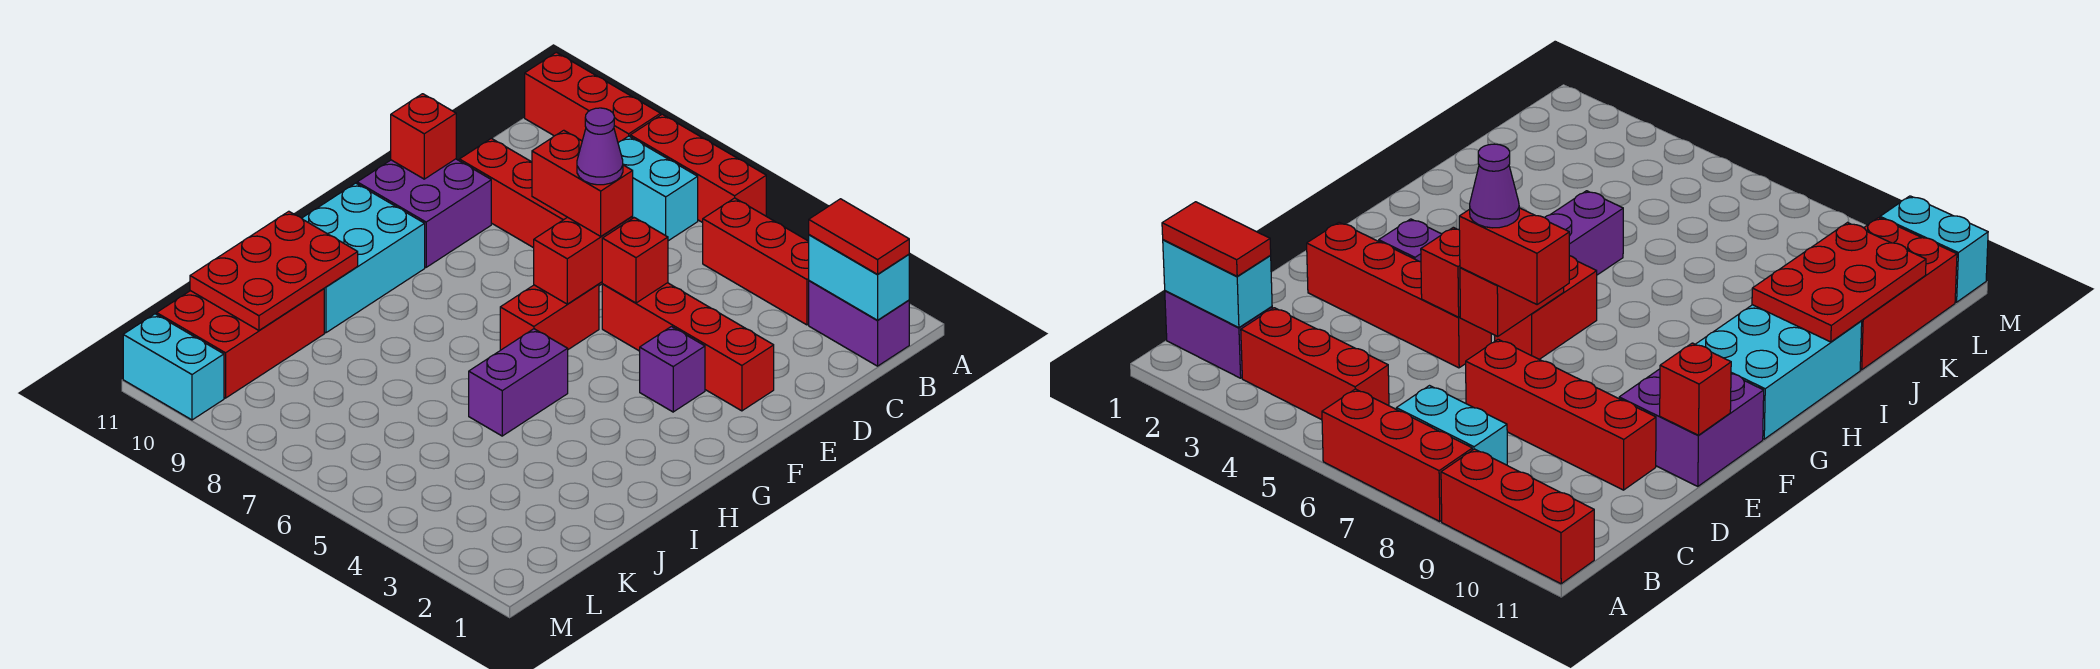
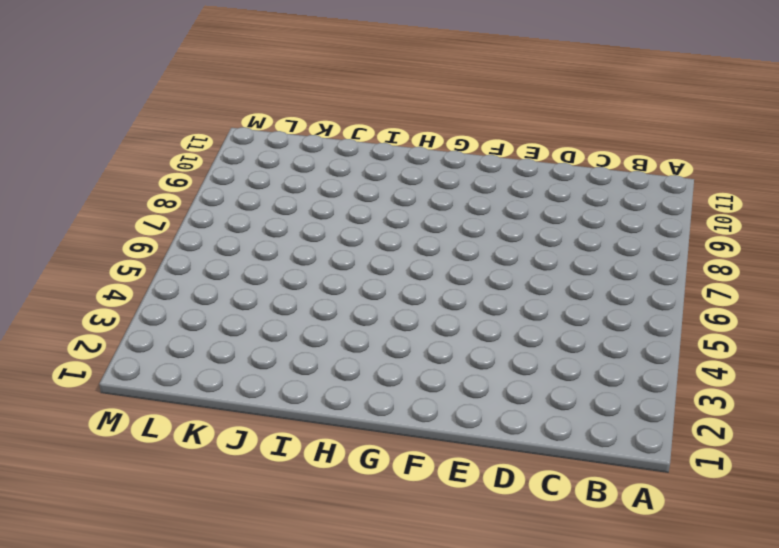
none -> red brick A6:A8 level 1
none -> red brick A9:A11 level 1
none -> purple brick B1:B2 level 1

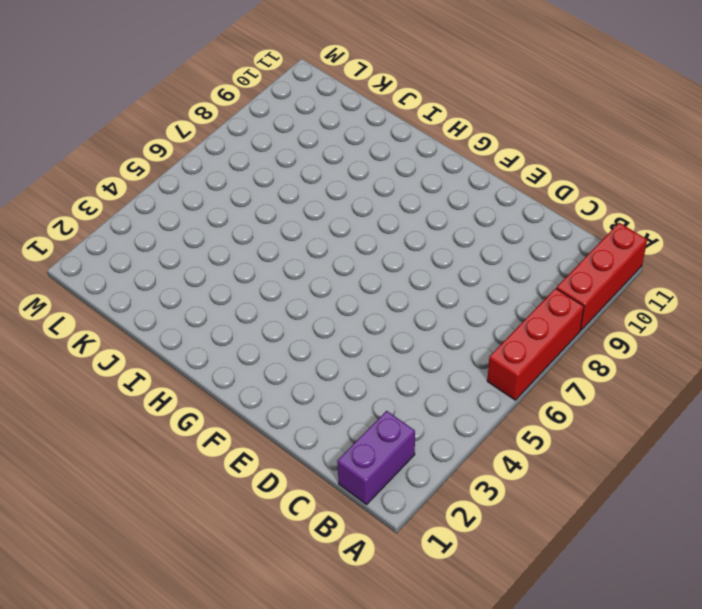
none -> red brick B3:B5 level 1
none -> cyan brick B7:B8 level 1
none -> red brick D7:D10 level 1

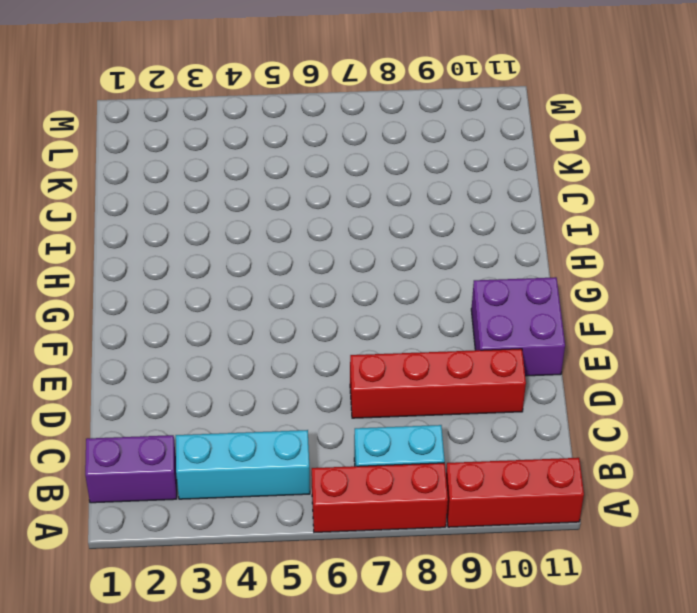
cyan brick B3:B5 level 1 -> red brick B3:B5 level 1
none -> red brick E2:E5 level 1
none -> purple brick F3 level 1
none -> red brick F6:G6 level 1

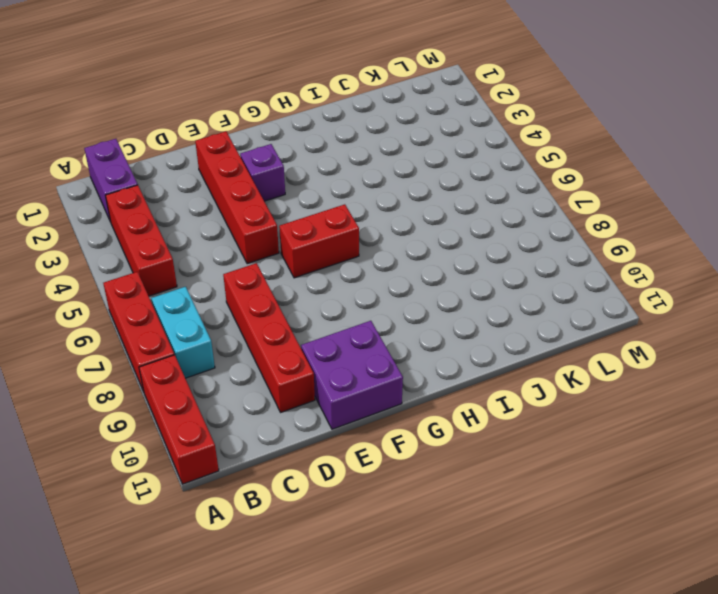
none -> cyan brick G10:I11 level 1
none -> purple brick H5:I5 level 1
none -> red brick J10:L11 level 1

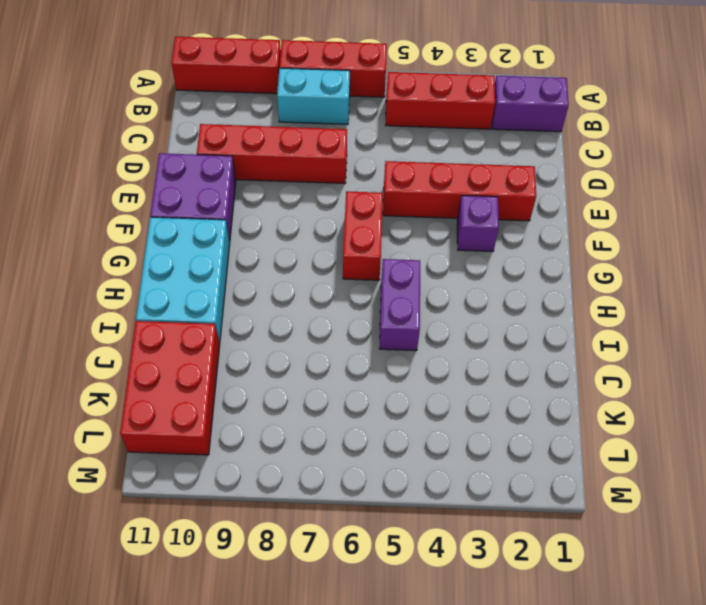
none -> cyan brick M10:M11 level 1
none -> cyan brick B1:B2 level 2
none -> red brick E5 level 2

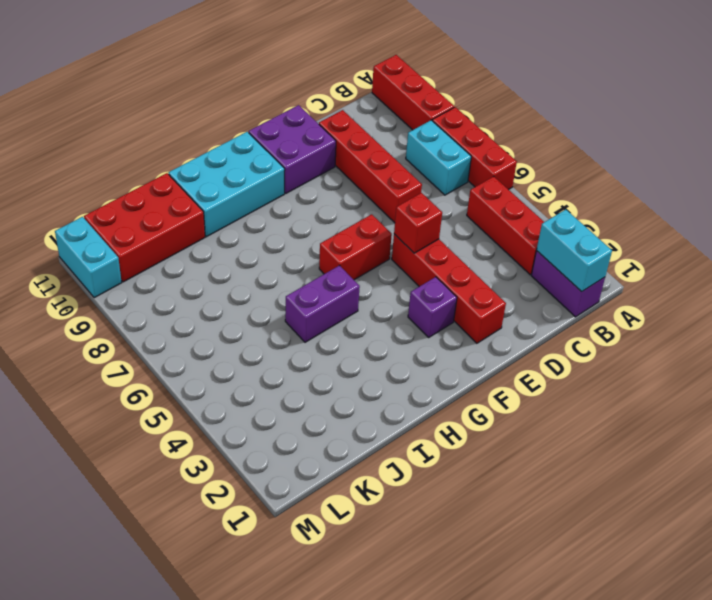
none -> red brick E6:F6 level 2
none -> red brick E11 level 2
none -> red plate I10:K11 level 2

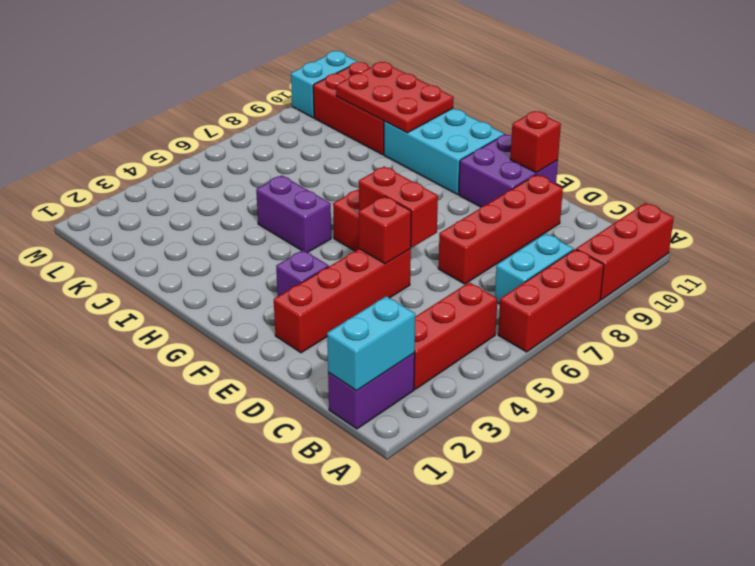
none -> red tile B1:B2 level 3
none -> red brick E6:E7 level 3
none -> purple cone E6 level 4

